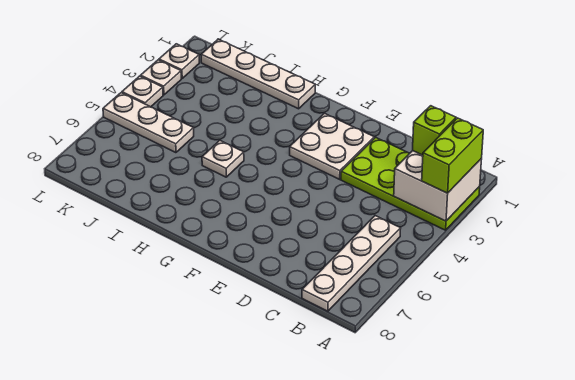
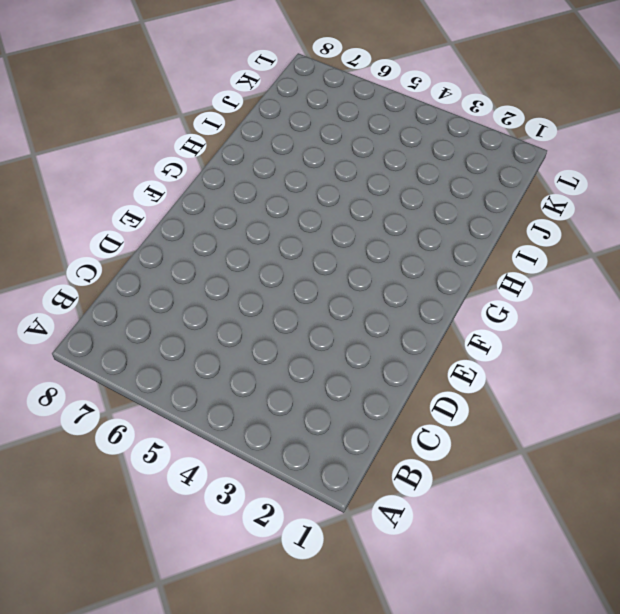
none -> lime plate A2:D3 level 1
none -> white plate B5:B8 level 1
none -> white plate E2:F3 level 1

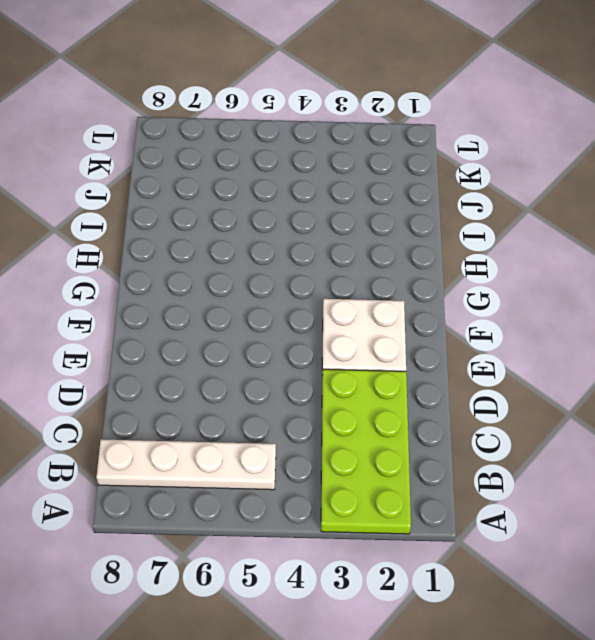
none -> white plate H1:K1 level 1
none -> white plate H5 level 1
none -> white plate J5:L5 level 1

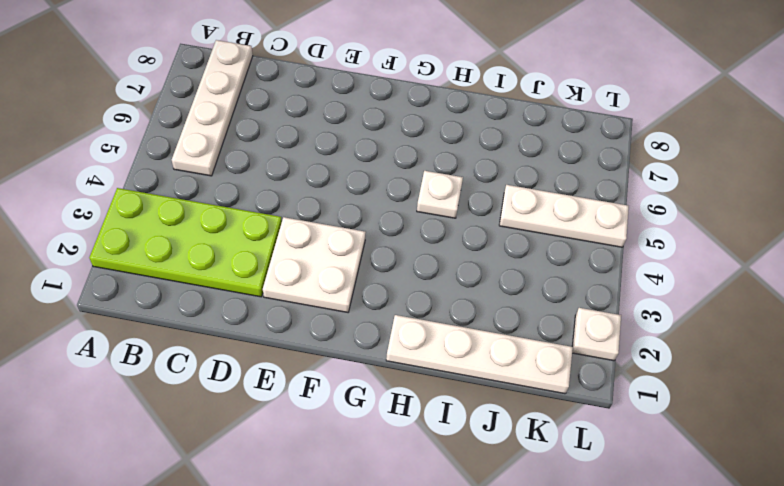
none -> white plate L3 level 1
none -> white plate L4 level 1
none -> white brick A2:B3 level 2

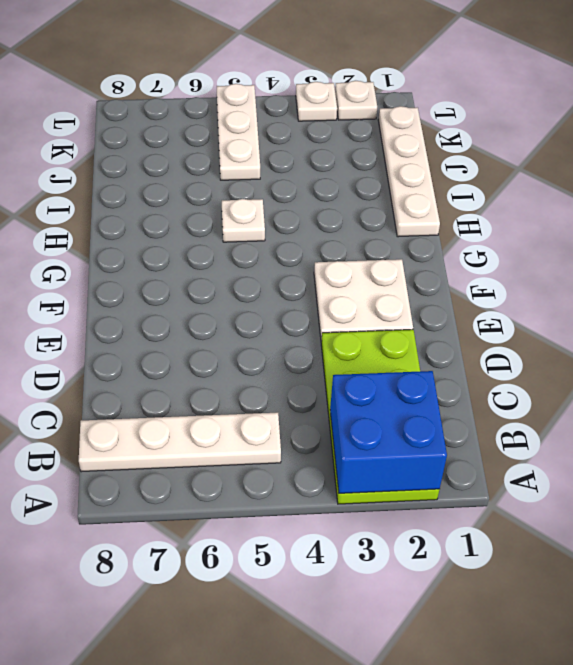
blue brick A2:B3 level 2 -> white brick A2:B3 level 2
none -> white plate L4 level 1
none -> lime brick A2:A3 level 3
none -> lime brick B2 level 3

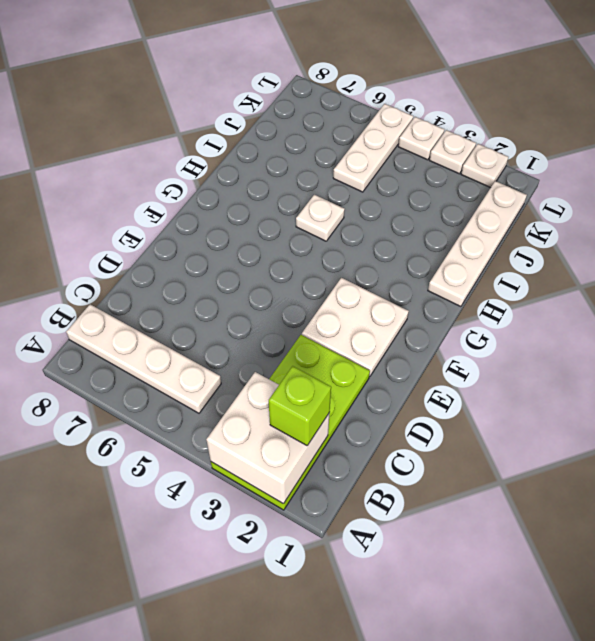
none -> lime brick A2:A3 level 3

